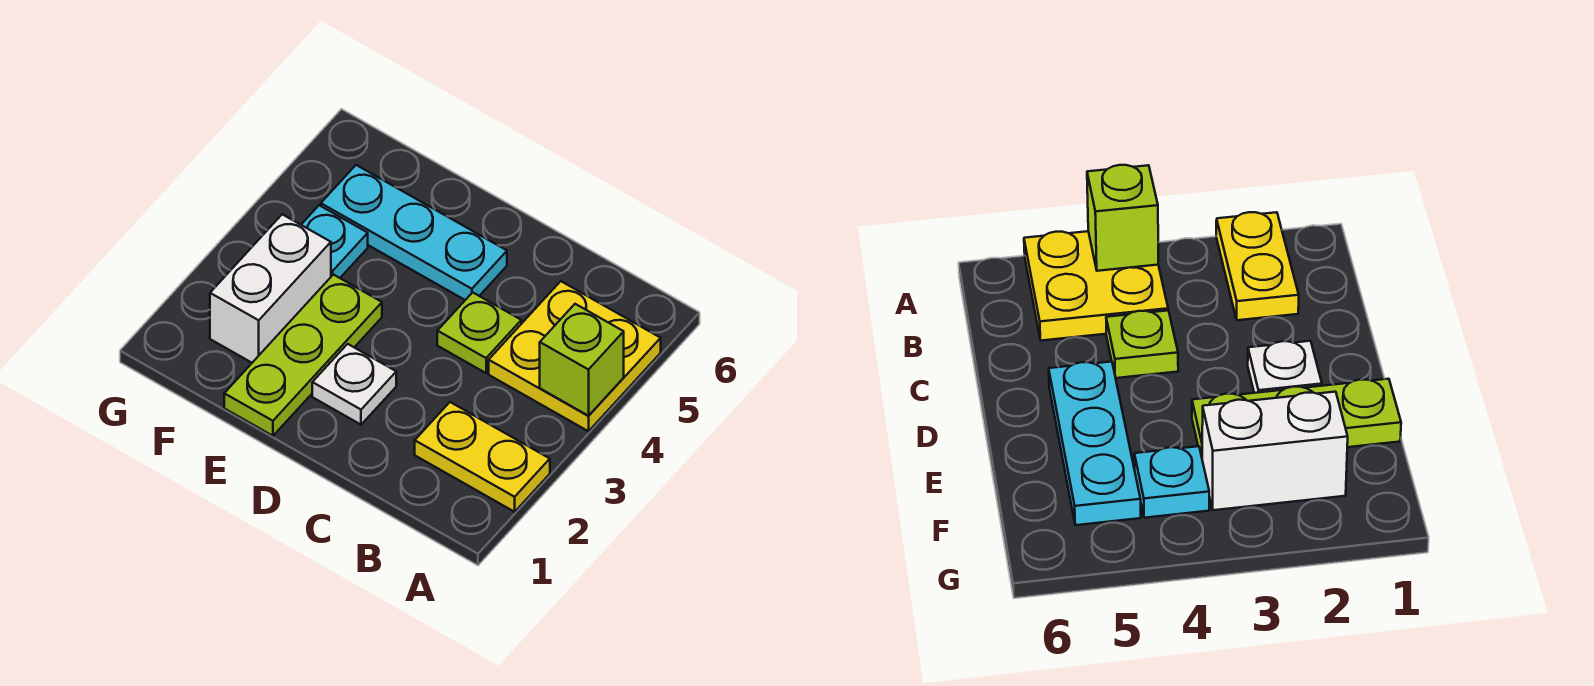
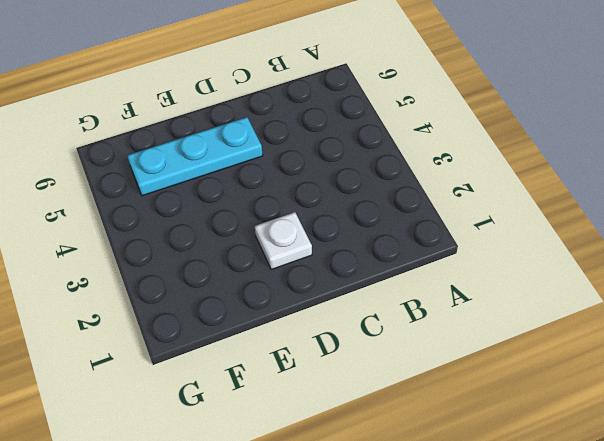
none -> yellow plate A2:B2 level 1
none -> yellow plate A4:B5 level 1

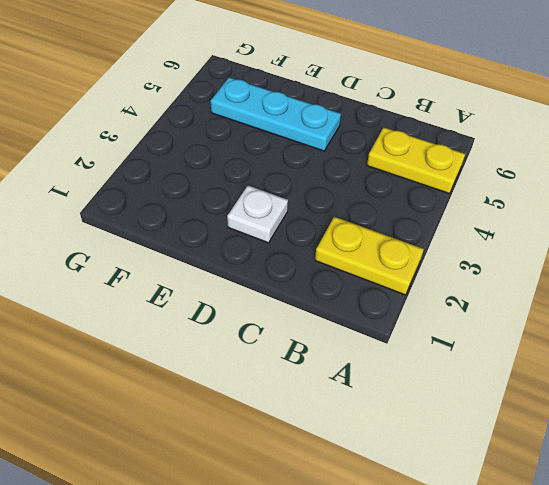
yellow plate A5:B5 level 1 -> yellow plate A4:B5 level 1
none -> lime plate C4 level 1
none -> lime plate E1:E3 level 1

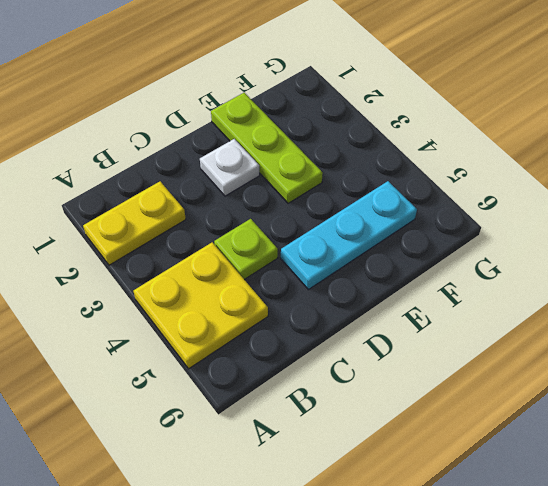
none -> white brick F2:F3 level 1
none -> cyan plate F4 level 1

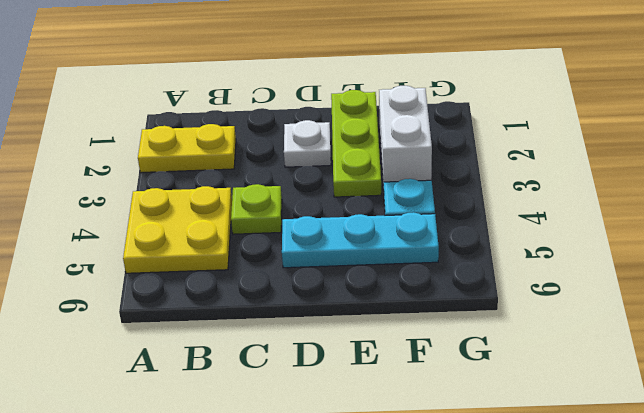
none -> lime brick A4 level 2

